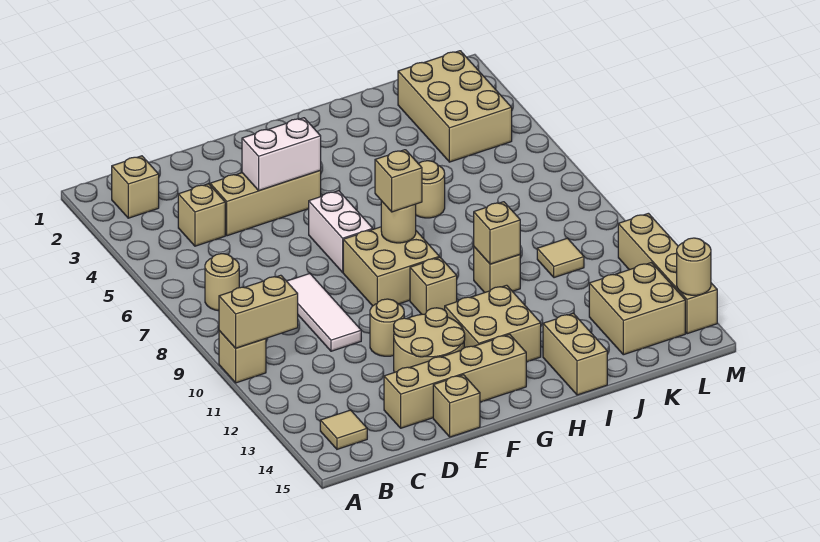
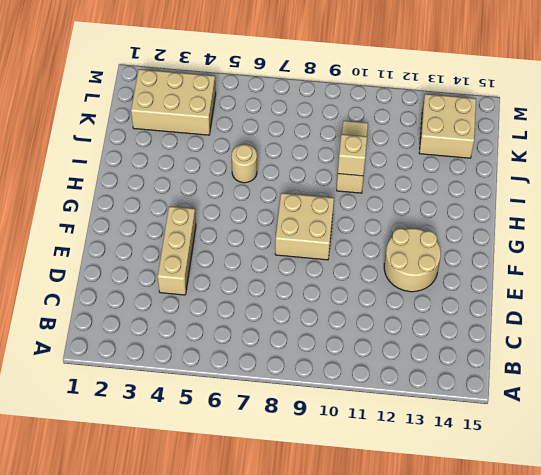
none -> tan brick A10 level 1
none -> tan brick B2 level 1
none -> tan round brick B7 level 1

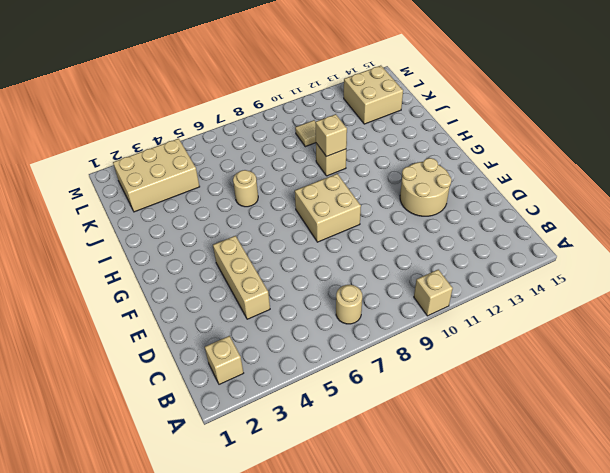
none -> tan tile B14 level 1
none -> tan brick C4 level 1
none -> white tile D8:D10 level 1

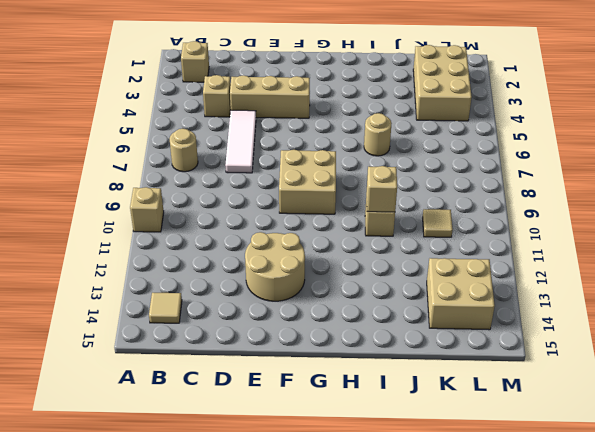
white tile D5:D7 level 1 -> white tile D8:D10 level 1
none -> tan brick D14:G14 level 1
none -> tan round brick E11 level 1
none -> tan brick E15 level 1

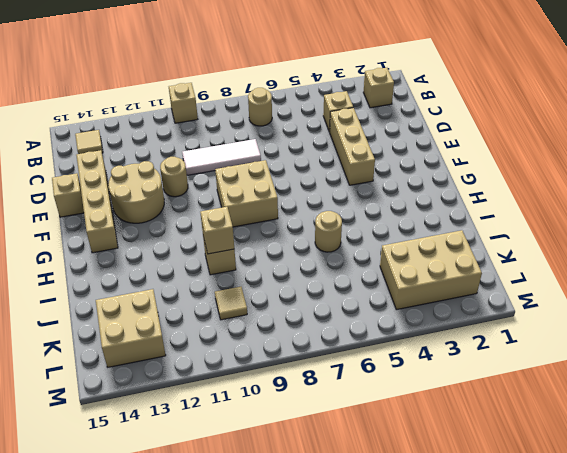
none -> white brick F6:F7 level 1
none -> tan brick G10 level 1
none -> tan brick G12:H13 level 1

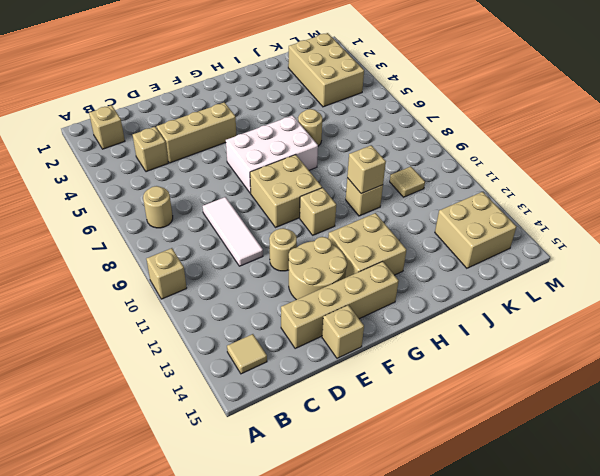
white brick F6:H7 level 1 -> white brick F6:F7 level 1
none -> tan brick I14:I15 level 1
none -> tan brick M11:M14 level 1
none -> tan brick A10:B10 level 2

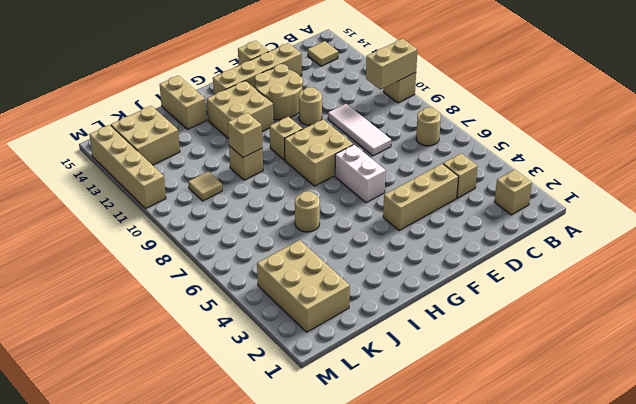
none -> white brick E4:F4 level 2
none -> tan round brick G8 level 2
none -> tan round brick M14 level 2

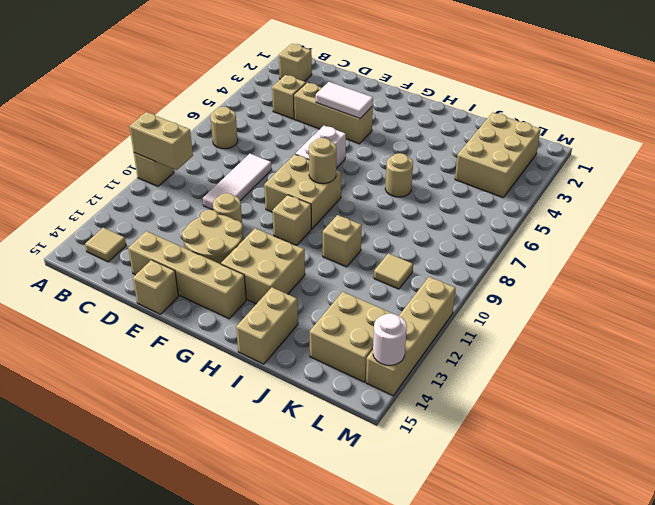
white tile E4:F4 level 2 -> white brick E4:F4 level 2
white round brick M14 level 2 -> tan round brick M14 level 2
none -> tan brick I10 level 2
none -> tan brick G8 level 3

